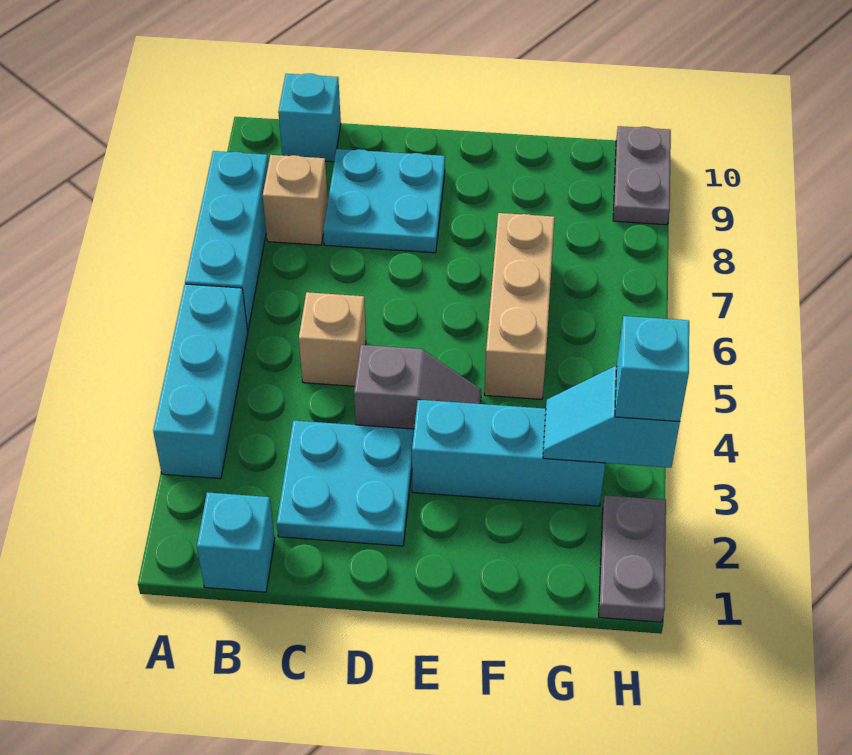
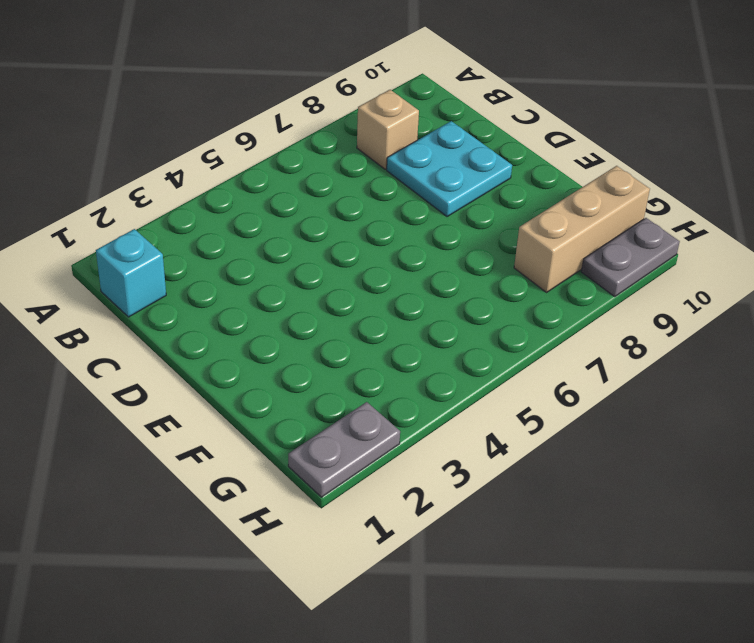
tan brick G8:G10 level 1 -> tan brick F5:F7 level 1
none -> cyan brick A3:A5 level 1
none -> cyan brick A6:A8 level 1
none -> cyan brick B10 level 1

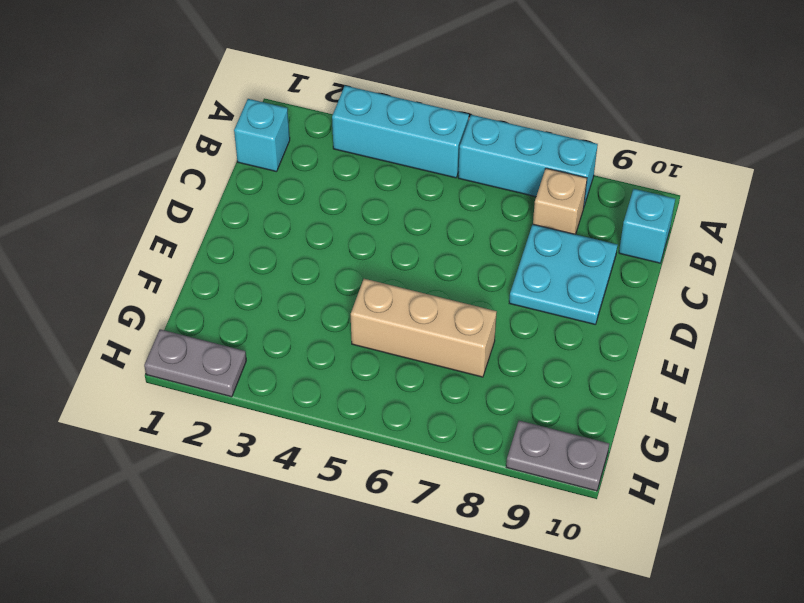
none -> cyan plate C2:D3 level 1
none -> tan brick C5 level 1
none -> grey slope D4:E4 level 1 top D

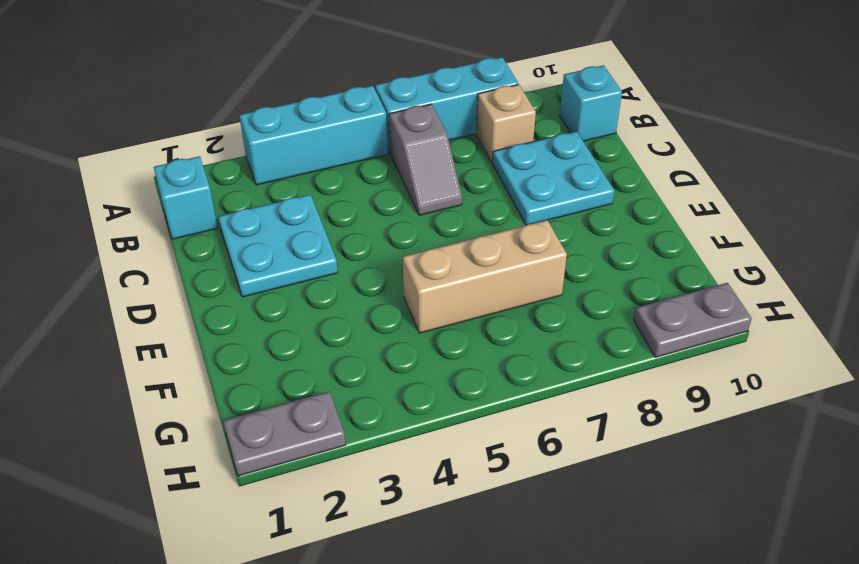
grey slope B6:C6 level 1 top B -> grey slope D4:E4 level 1 top D
none -> tan brick C5 level 1
none -> cyan brick E3:G3 level 1
none -> cyan slope G3:H3 level 2 top H

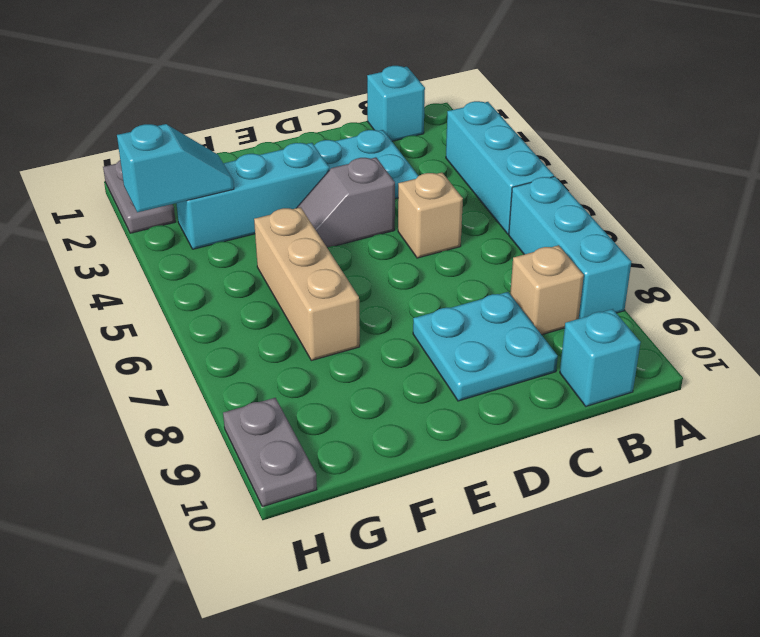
none -> cyan brick H3 level 3

